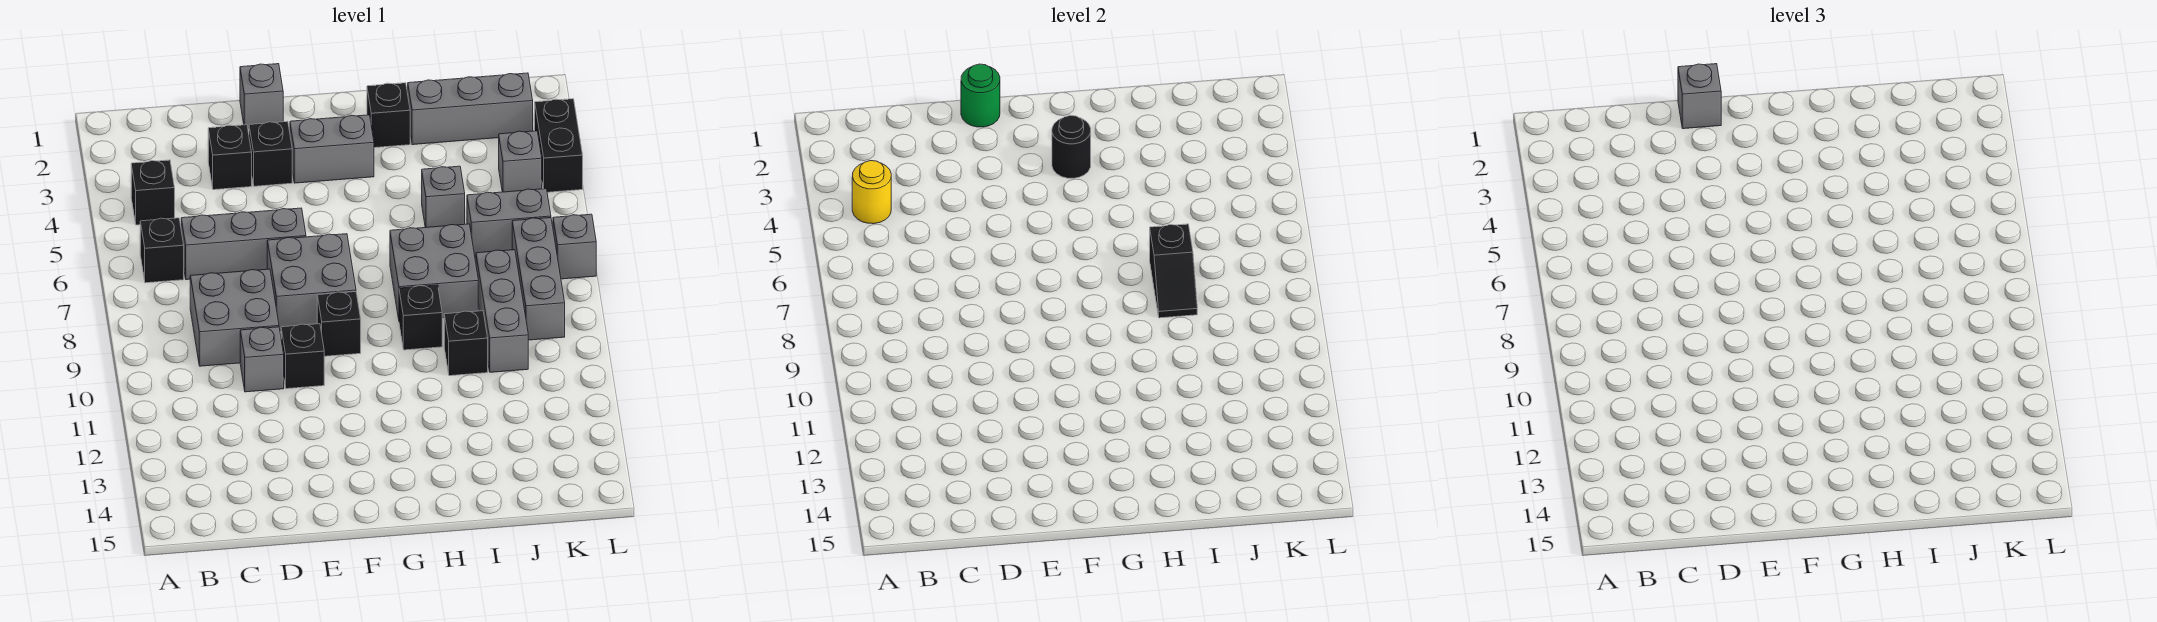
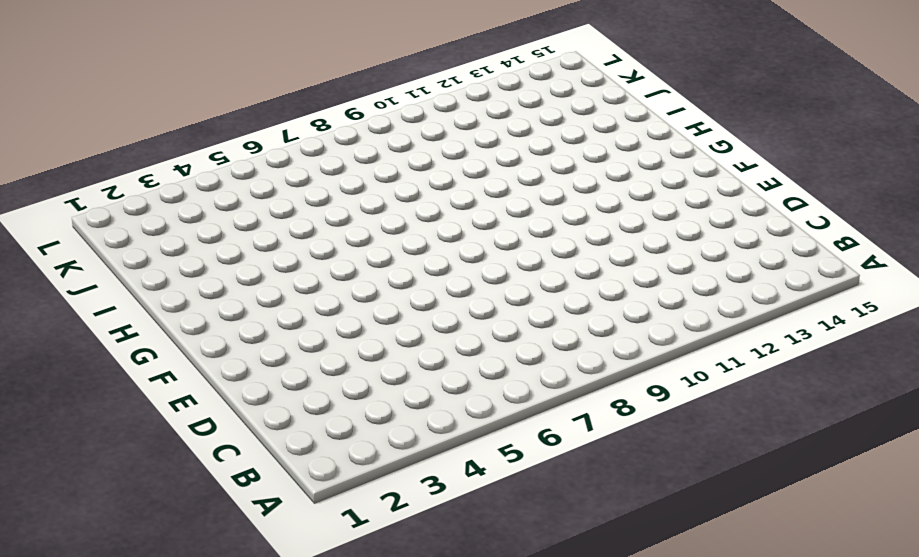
none -> black brick B4 level 1
none -> black brick B6 level 1
none -> grey brick C6:E6 level 1

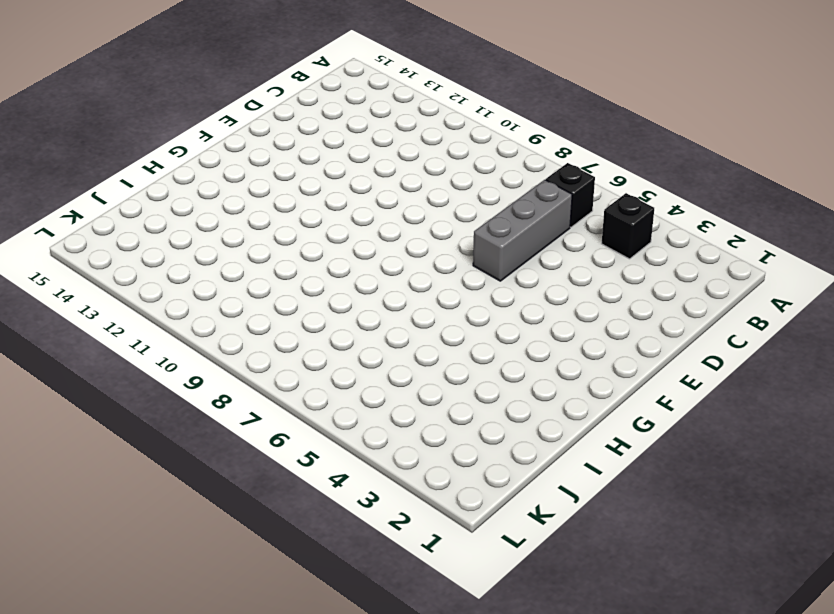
none -> grey brick C8:D9 level 1
none -> black brick D3 level 1
none -> grey brick D10 level 1

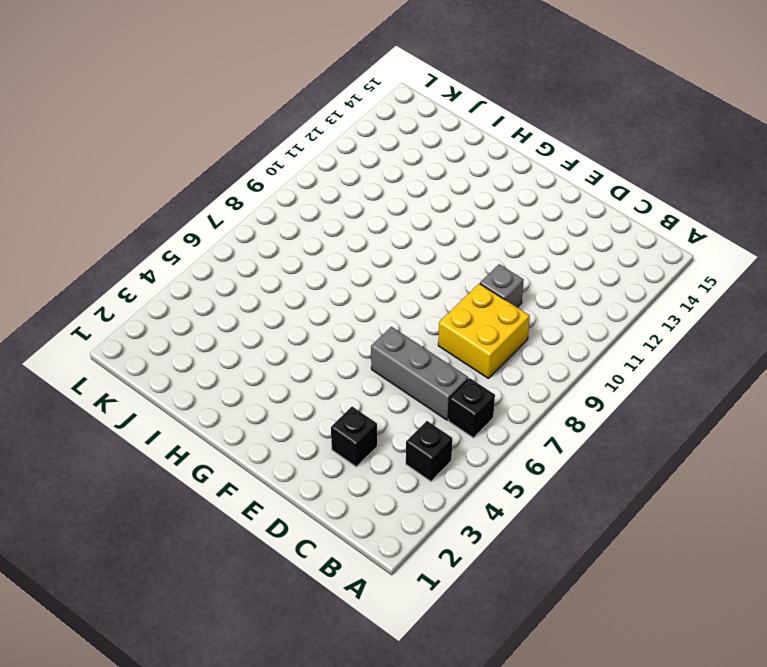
yellow brick C8:D9 level 1 -> grey brick C8:D9 level 1
none -> grey brick E1 level 1
none -> black brick E3 level 1
none -> grey brick E7:F8 level 1

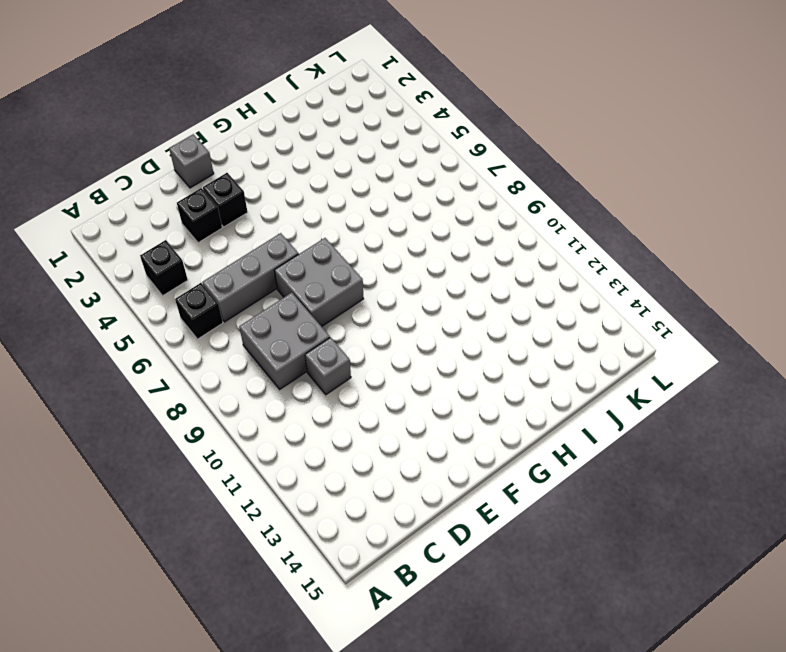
none -> black brick E10 level 1
none -> grey brick F3:G3 level 1
none -> black brick F9 level 1

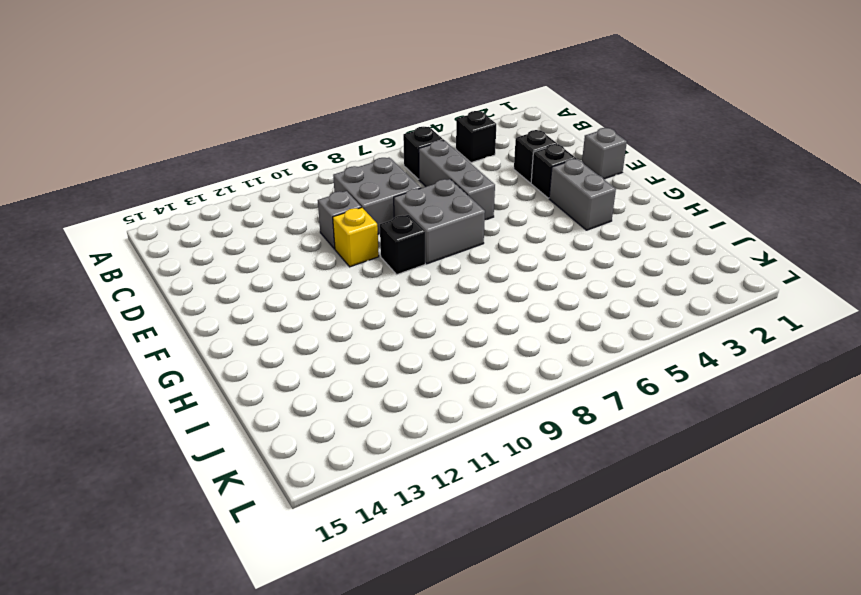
yellow brick E10 level 1 -> black brick E10 level 1
none -> black brick H2 level 1
none -> grey brick H7:I8 level 1
none -> black brick H9 level 1

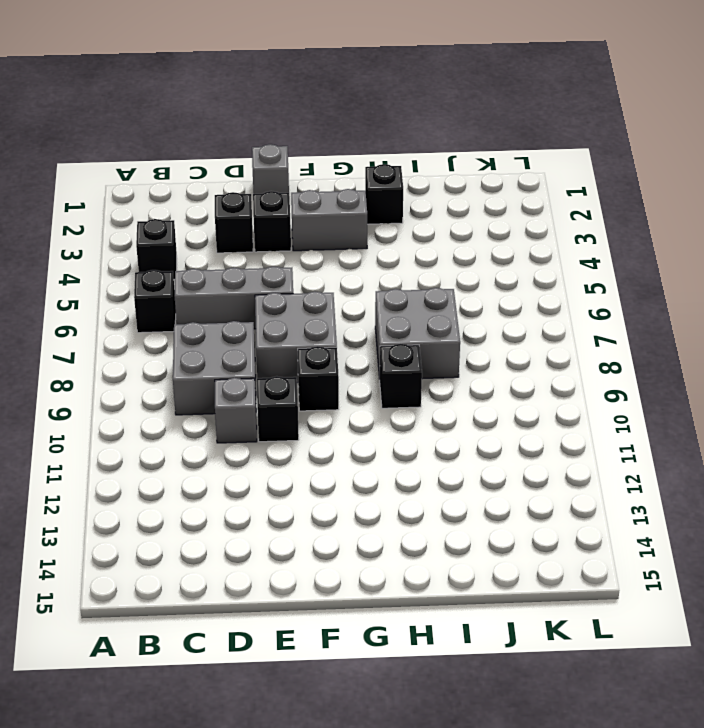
none -> grey brick I2:K2 level 1
none -> grey brick I5 level 1
none -> black brick I10 level 1

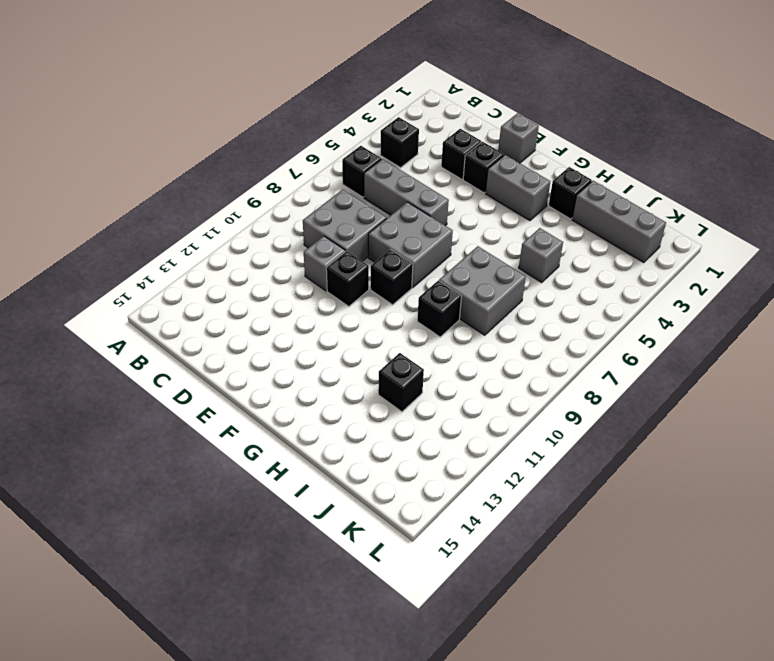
black brick I12 level 1 -> black brick I10 level 1
none -> grey brick J6:K6 level 1
none -> grey brick J8:J10 level 1
none -> grey brick K4 level 1

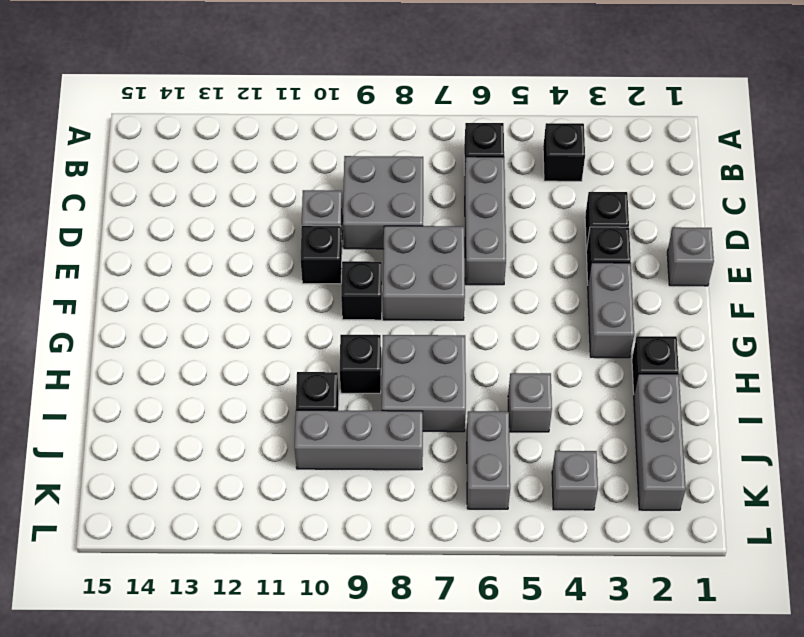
none -> grey brick K7:K9 level 1
none -> black brick L3:L4 level 1
none -> grey brick L7 level 1

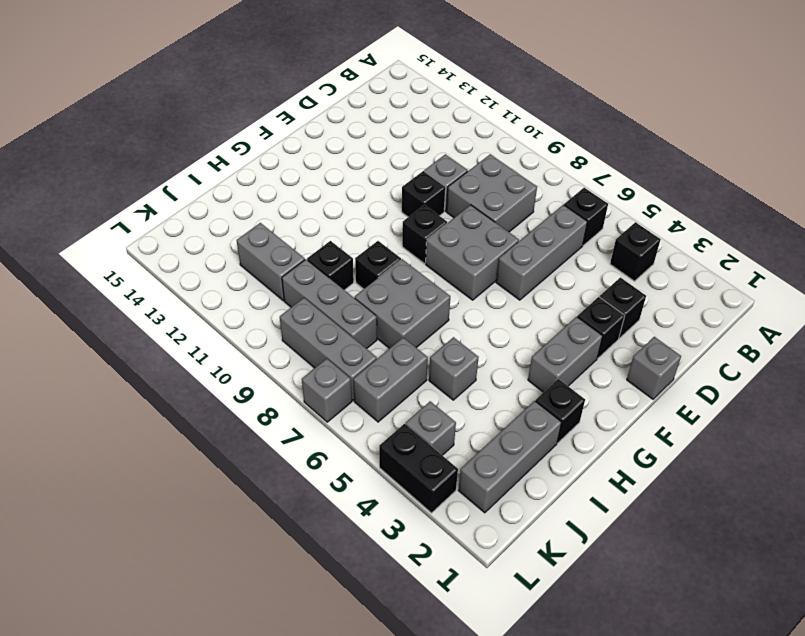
grey brick J11:J12 level 1 -> none
none -> yellow round brick B4 level 2
none -> green round brick E1 level 2
none -> black round brick G3 level 2

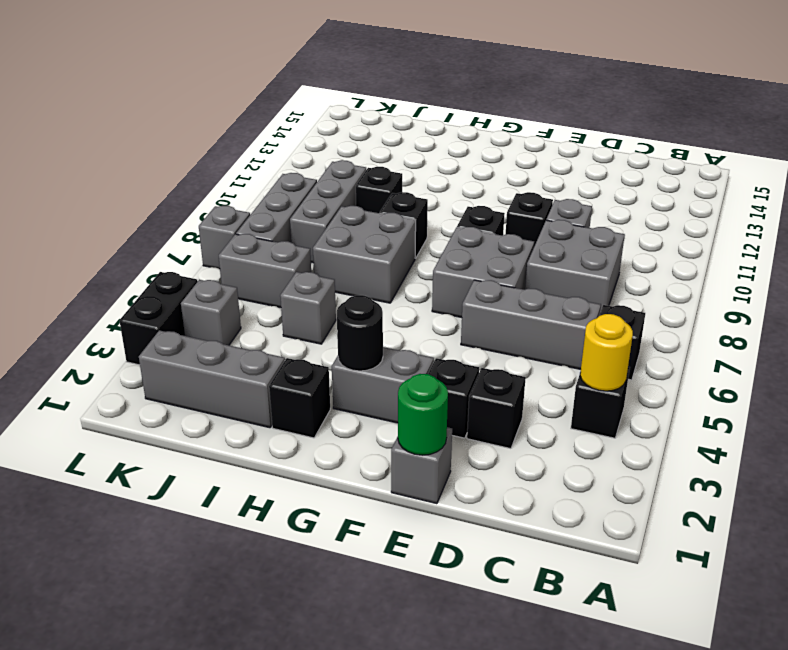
none -> black slope I7:I8 level 2 top 7
none -> grey brick E1 level 3

